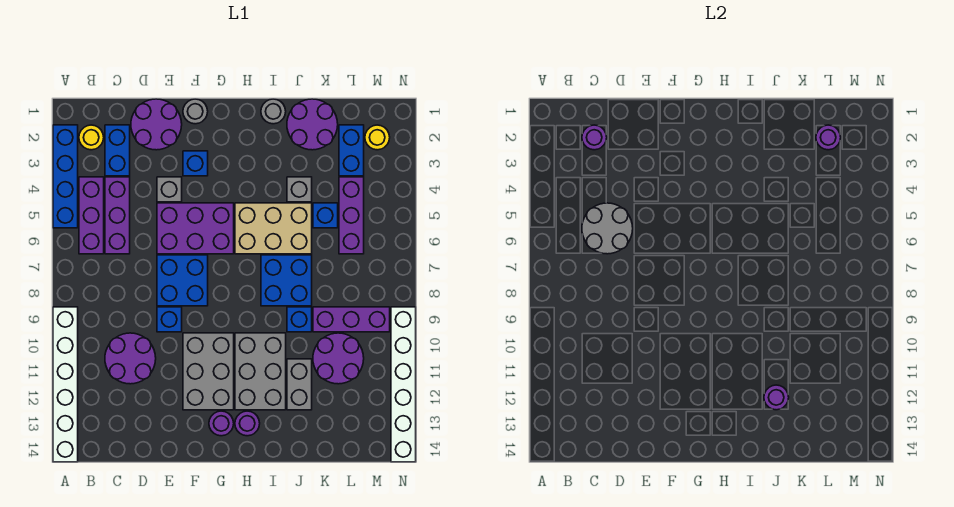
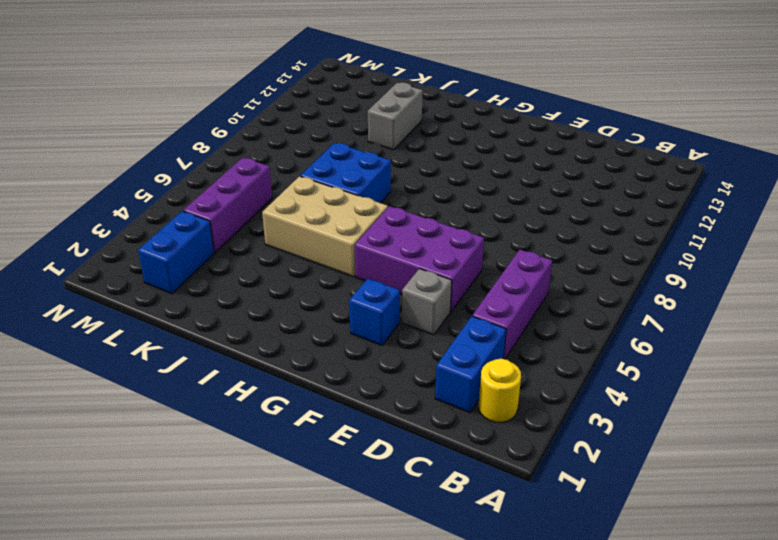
none -> blue brick A2:A5 level 1
none -> white brick A9:A14 level 1
none -> purple brick B4:B6 level 1
none -> purple round brick C10:D11 level 1

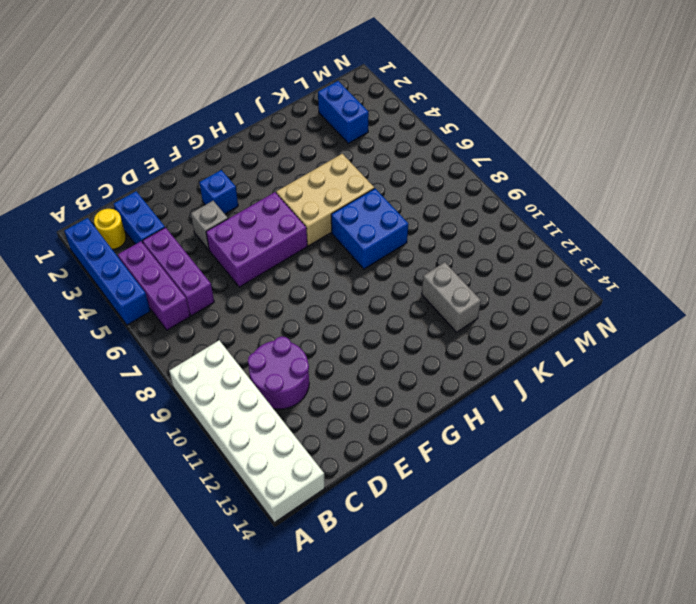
white brick A9:B14 level 1 -> white brick A9:A14 level 1
none -> purple round brick D1:E2 level 1
none -> blue brick E7:F8 level 1
none -> blue brick E9 level 1
none -> grey round brick F1 level 1

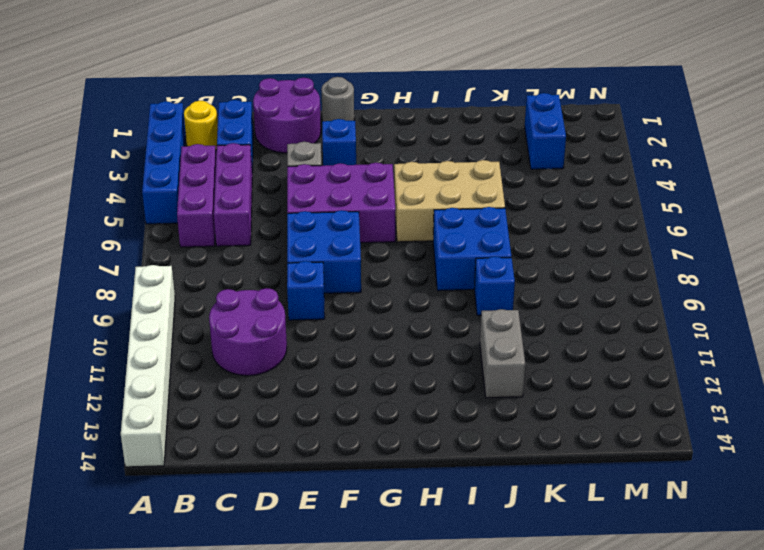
none -> grey brick F10:G12 level 1
none -> purple round brick G13 level 1
none -> grey brick H10:I12 level 1
none -> purple round brick H13 level 1

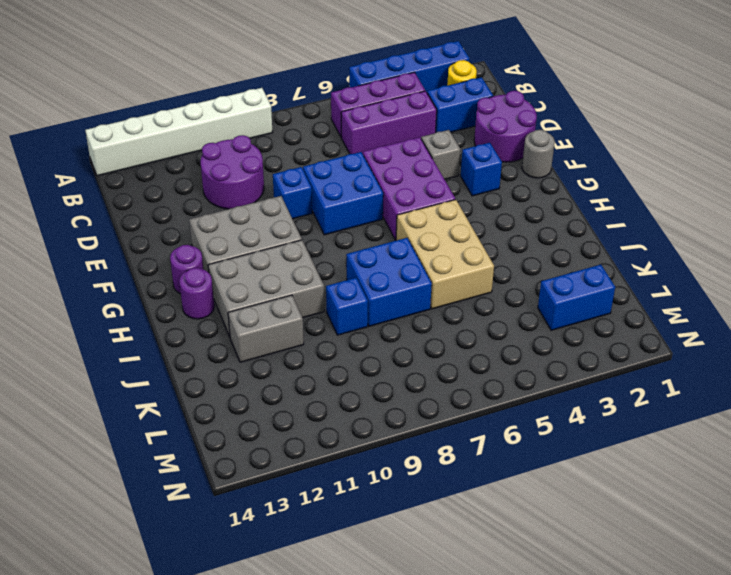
none -> grey round brick I1 level 1
none -> purple round brick J1:K2 level 1
none -> grey brick J4 level 1
none -> blue brick K5 level 1

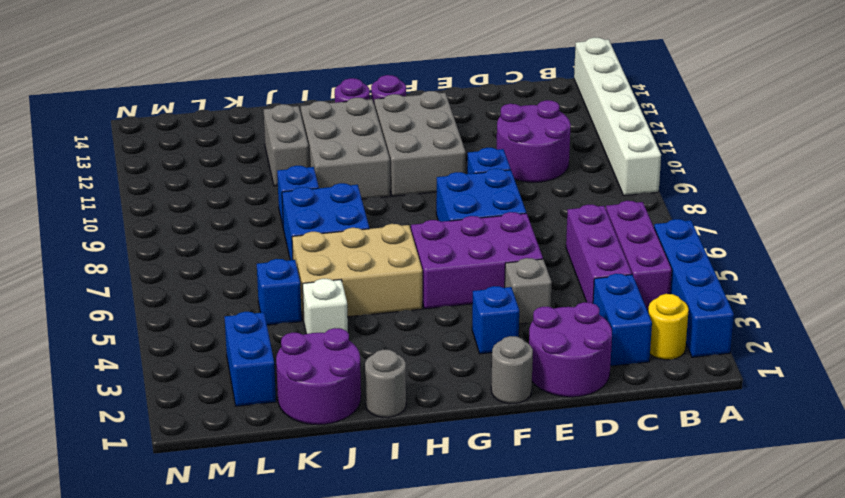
white brick J4 level 1 -> grey brick J4 level 1
none -> purple brick K9:M9 level 1
none -> purple round brick K10:L11 level 1
none -> purple brick L4:L6 level 1
none -> yellow round brick M2 level 1

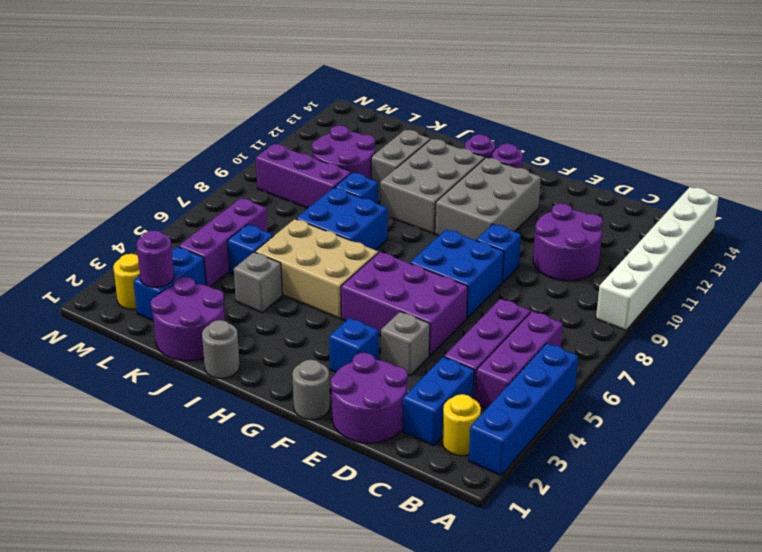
none -> white brick N9:N14 level 1
none -> purple round brick C2 level 2
none -> grey round brick C5:D6 level 2
none -> purple round brick J12 level 2

